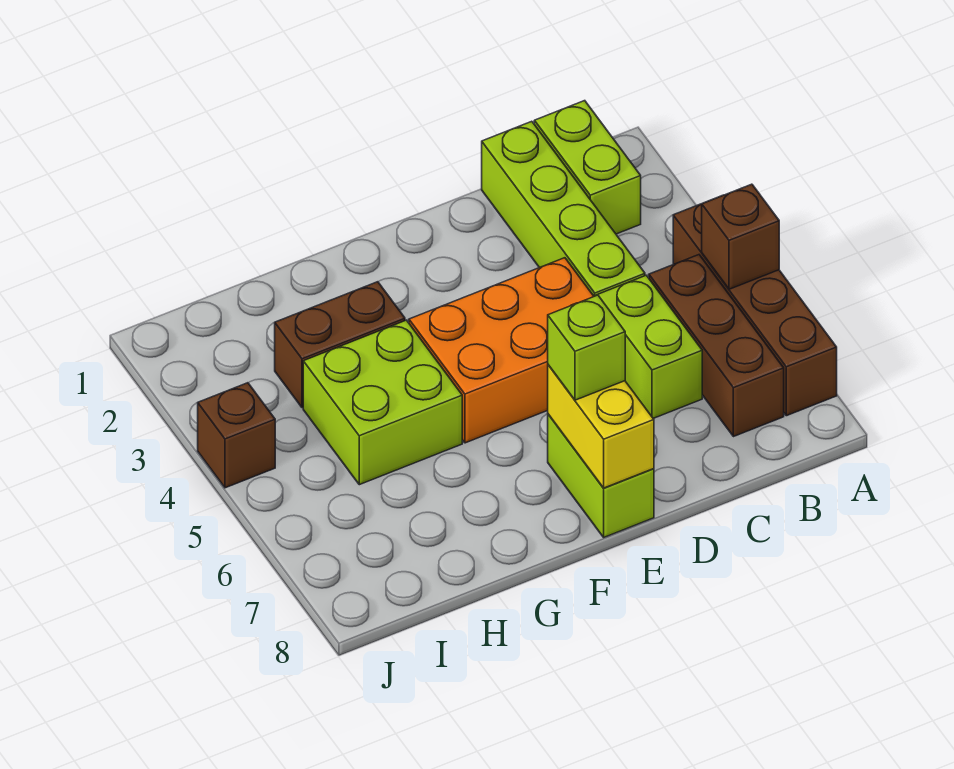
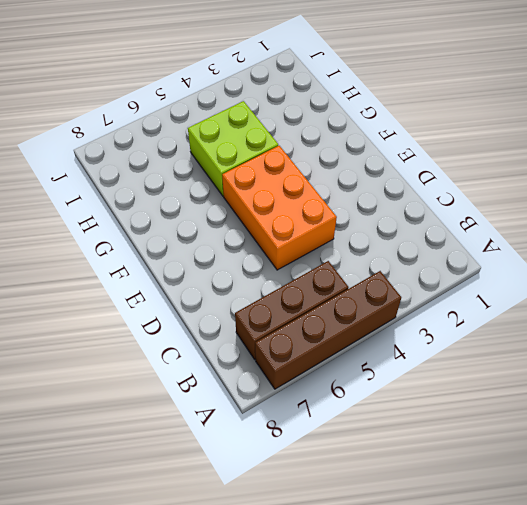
none -> lime brick B1:B2 level 1
none -> lime brick C1:C4 level 1
none -> lime brick C5:C6 level 1

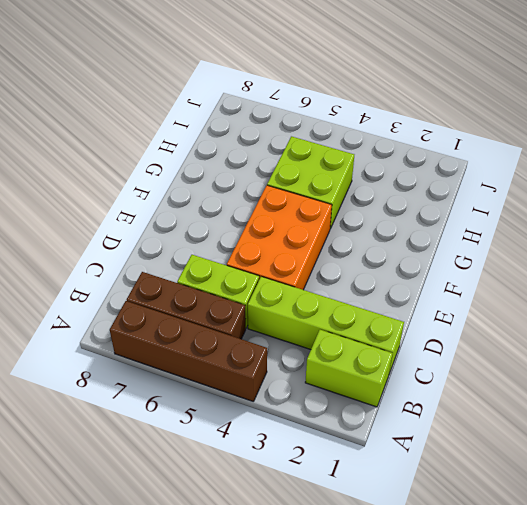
none -> lime brick E7:E8 level 1
none -> brown brick G3:H3 level 1
none -> brown brick J4 level 1

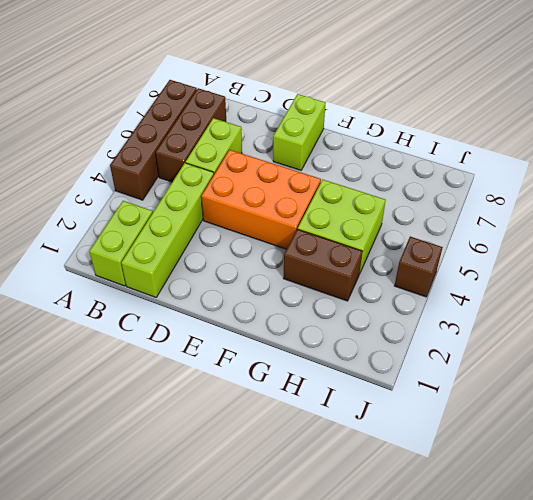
none -> brown brick A5 level 2
none -> yellow brick E7:E8 level 2
none -> lime brick E7 level 3

